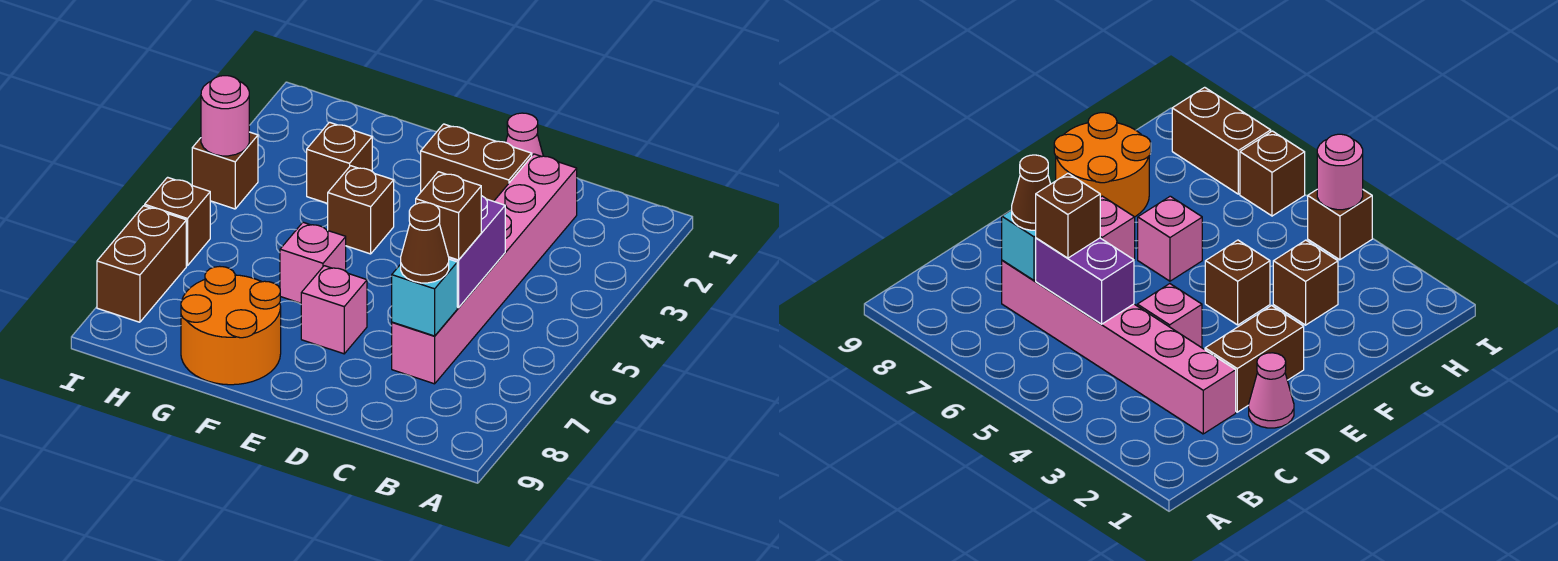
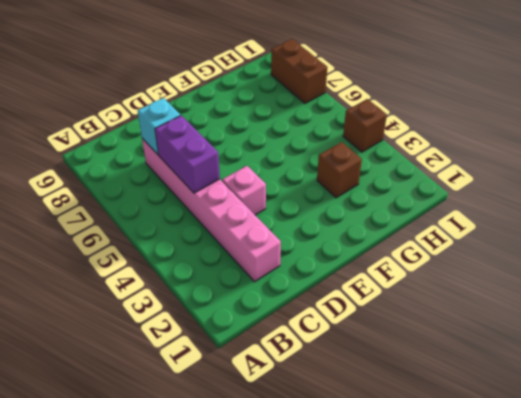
none -> pink cone D1 level 1
none -> brown brick D2:E2 level 1
none -> pink brick E7 level 1

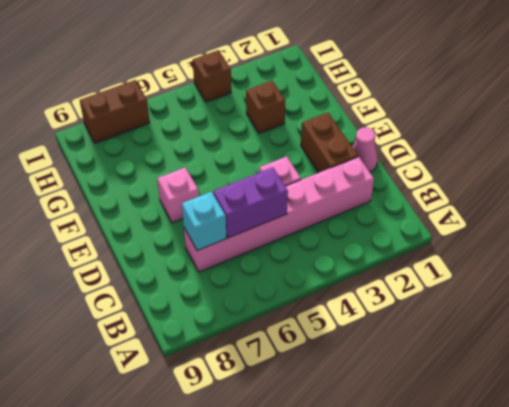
none -> brown brick F4 level 1
none -> pink brick F6 level 1
none -> orange round brick F8:G9 level 1

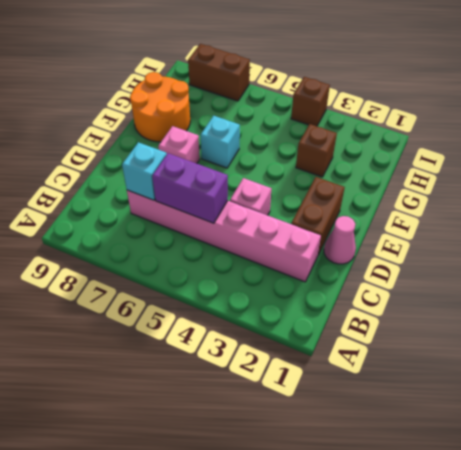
cyan brick F6 level 1 -> pink brick F6 level 1
none -> brown brick F4 level 1
none -> brown brick I6 level 1
none -> pink round brick I4 level 2

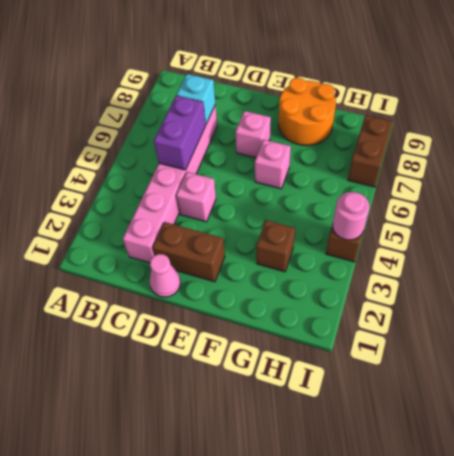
none -> brown brick F4 level 1
none -> brown brick I6 level 1
none -> brown brick C6 level 3

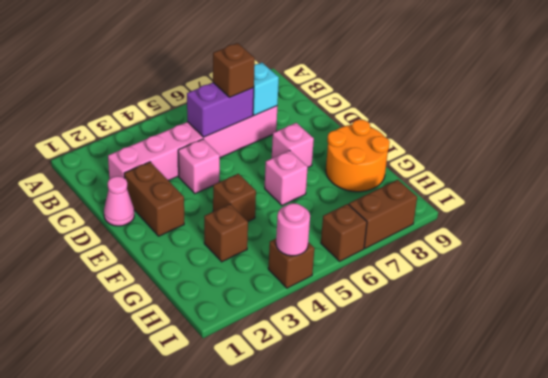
none -> brown cone C7 level 3

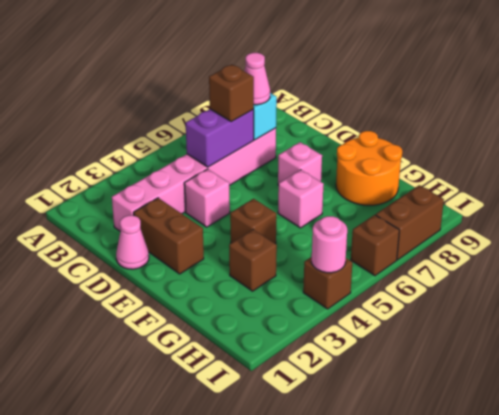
pink cone C7 level 3 -> brown cone C7 level 3

